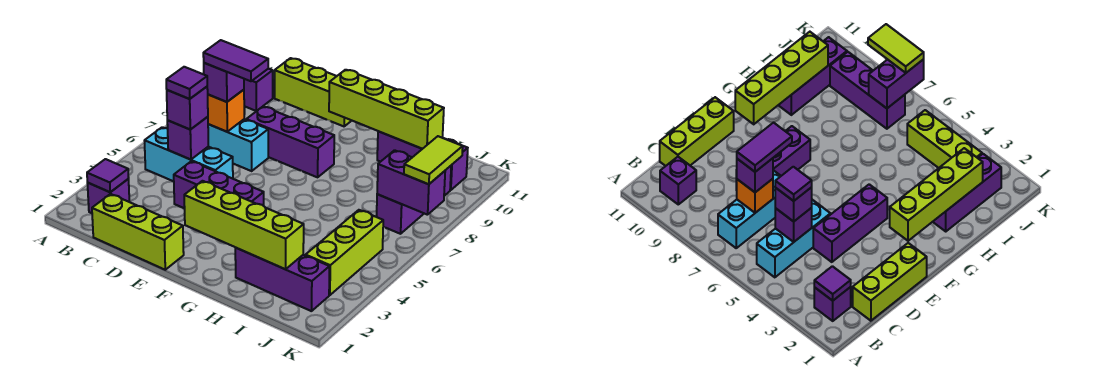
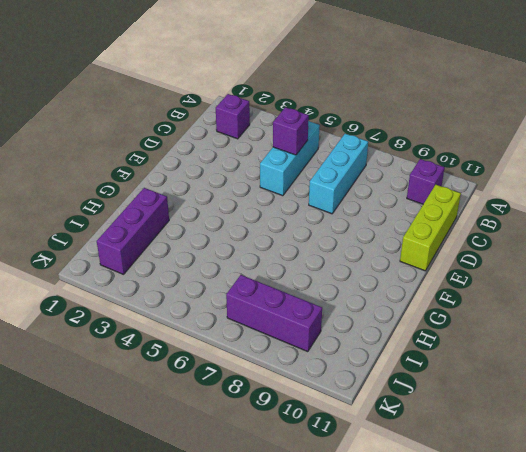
none -> lime brick C1:E1 level 1
none -> purple brick D4:F4 level 1
none -> purple brick D8:F8 level 1

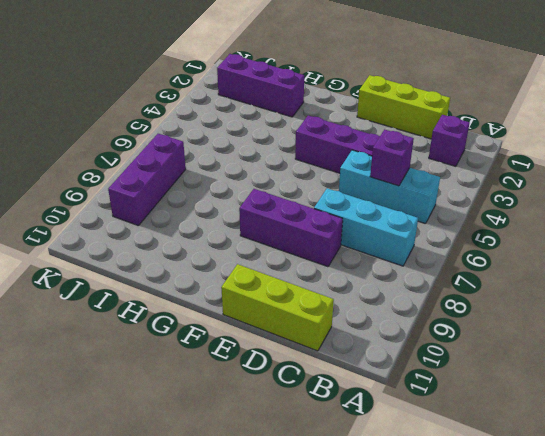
none -> purple brick B10 level 1
none -> purple brick H10:J10 level 1
none -> lime brick J3:J5 level 1

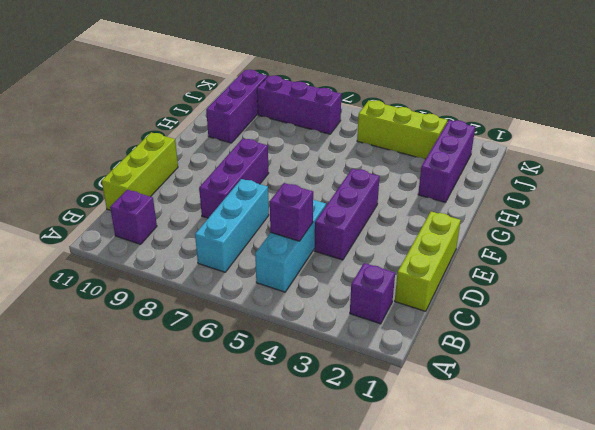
none -> purple tile B2 level 2
none -> orange brick C7 level 2
none -> lime brick F2:I2 level 2

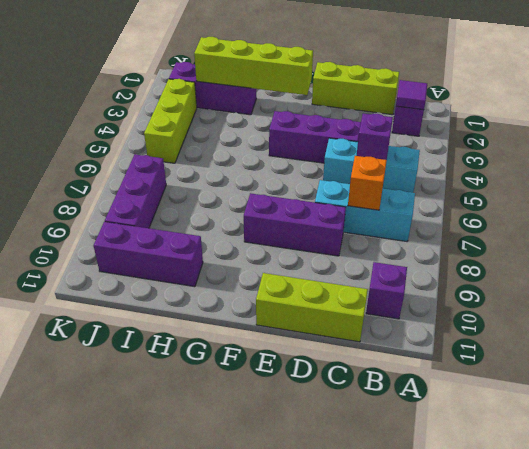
none -> lime brick F10:I10 level 2
none -> purple brick J7:K7 level 2
none -> purple brick C5 level 3

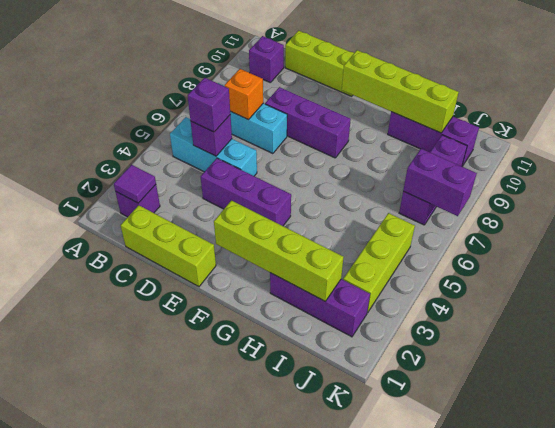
none -> purple brick C7 level 3
none -> lime tile K7:K8 level 3
none -> purple tile C5 level 4

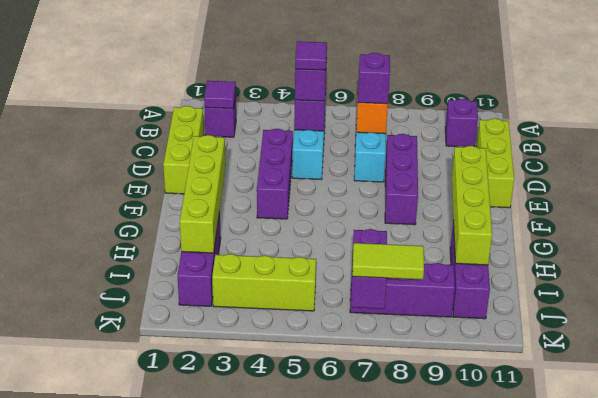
none -> purple tile C7:D7 level 4

